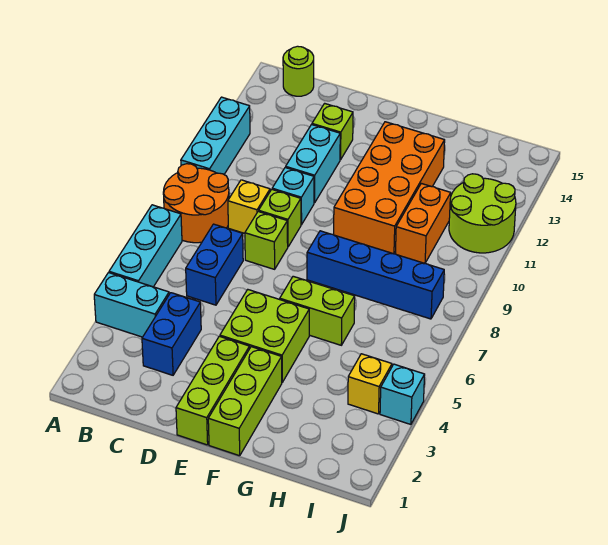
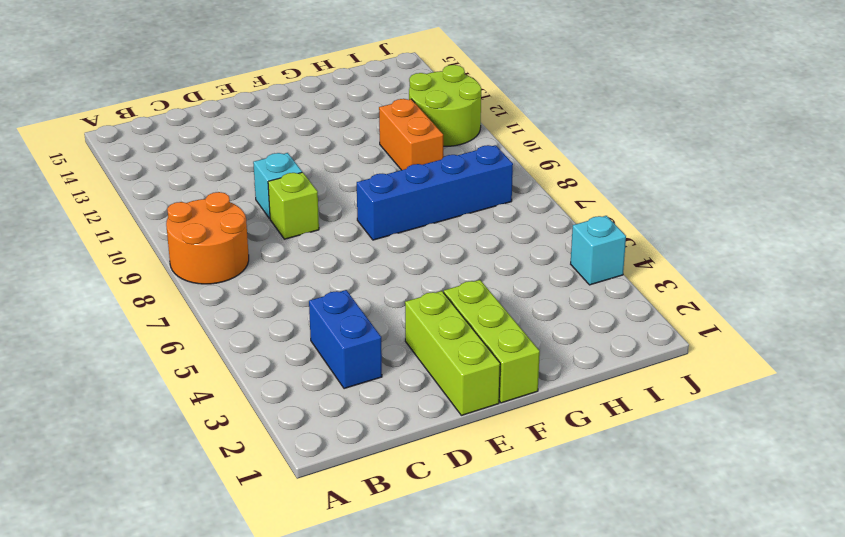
none -> cyan brick A4:B4 level 1
none -> cyan brick A5:A7 level 1
none -> cyan brick A10:A12 level 1

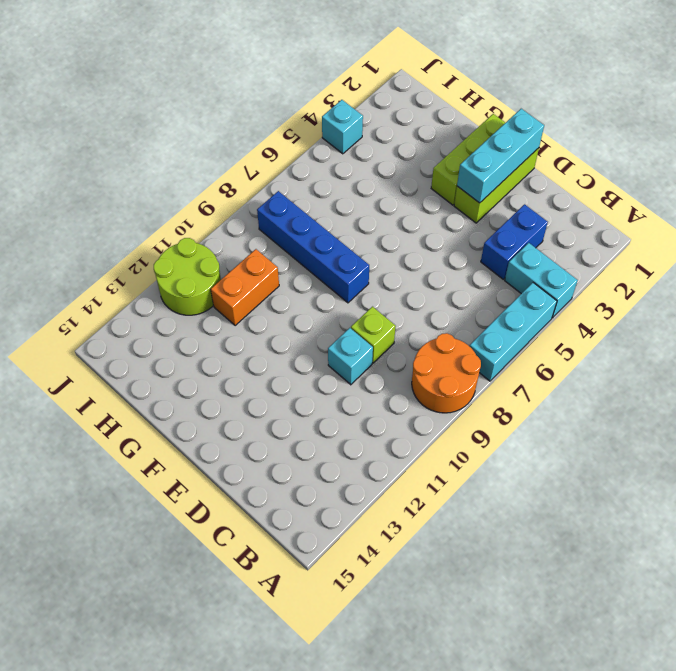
cyan brick E1:E3 level 2 -> cyan brick A10:A12 level 1
none -> lime round brick B15 level 1
none -> blue brick C6:C7 level 1
none -> yellow brick C9 level 1

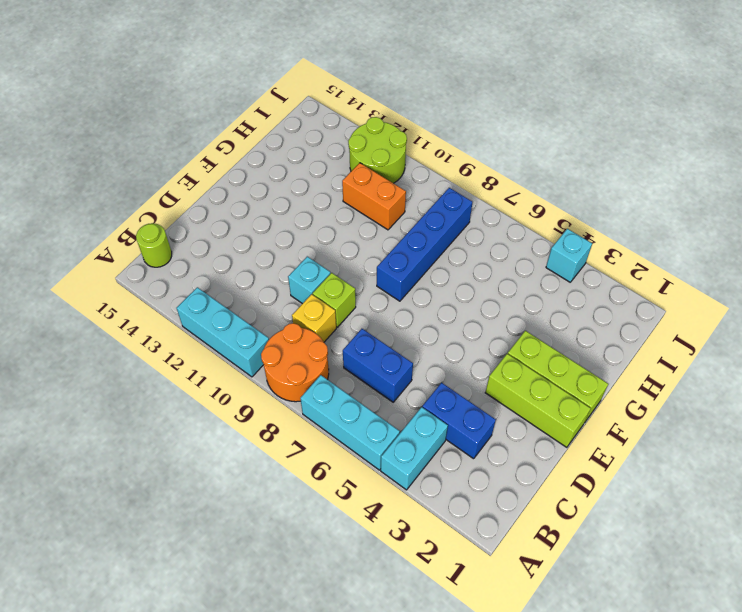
none -> lime brick D8 level 1
none -> cyan brick D11:D12 level 1
none -> lime brick D13 level 1

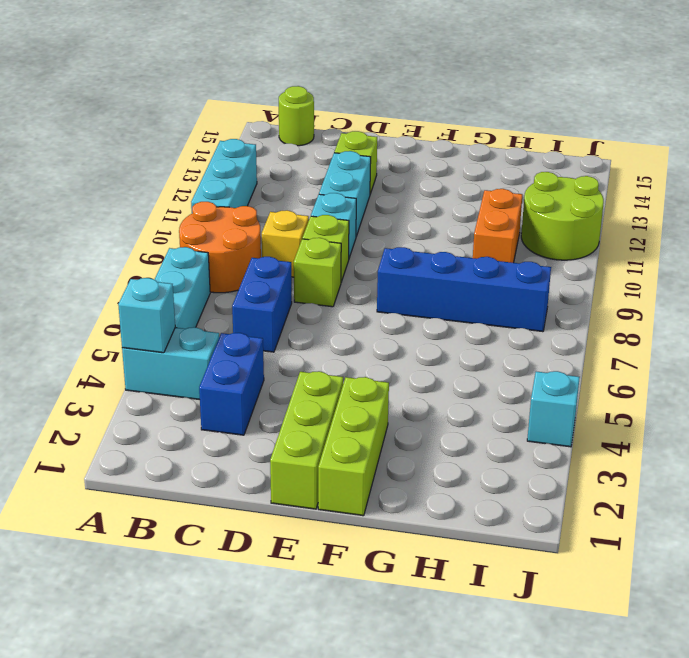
cyan brick A4 level 2 -> none
none -> lime brick E4:F5 level 1
none -> lime brick F6:G6 level 1
none -> orange brick F10:G13 level 1

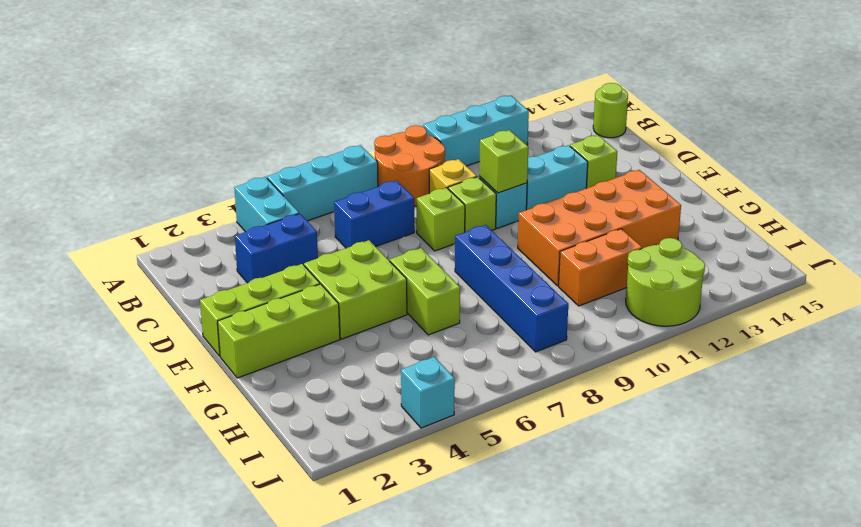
lime brick D10 level 2 -> none
none -> yellow brick I4 level 1

